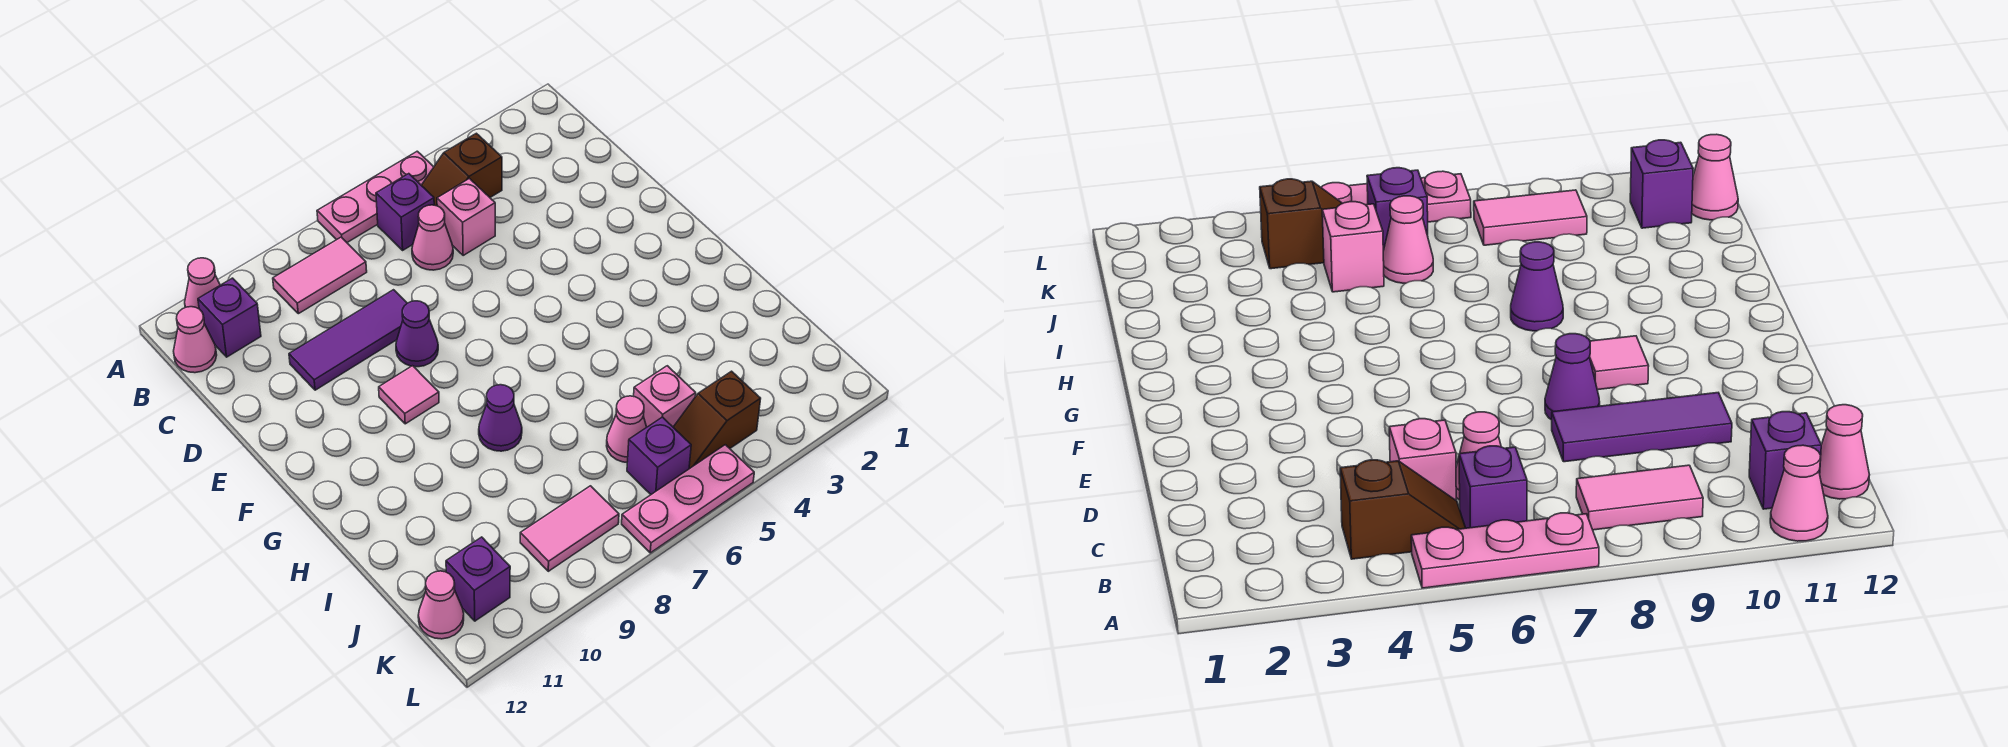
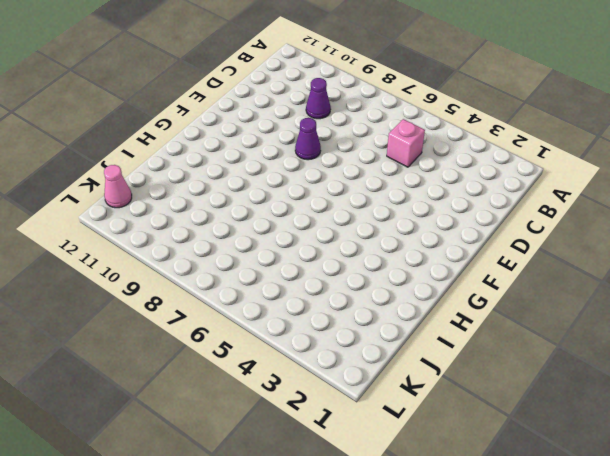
purple cone C9 level 1 -> purple cone H8 level 1
none -> pink plate A5:A7 level 1
none -> pink cone A11 level 1
none -> brown slope B4:B5 level 1 top 4

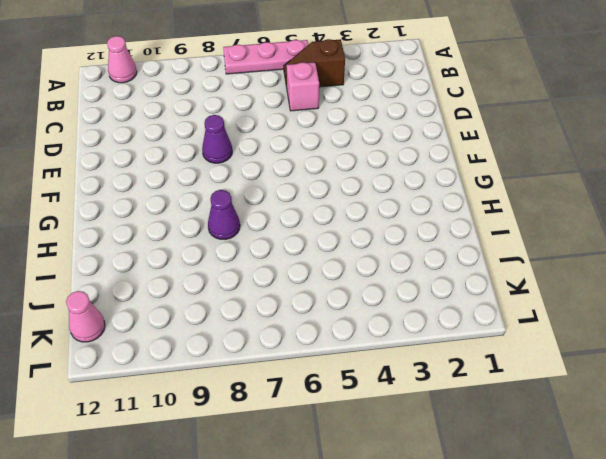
none -> purple brick B6 level 1
none -> pink tile B8:B9 level 1
none -> purple brick B11 level 1

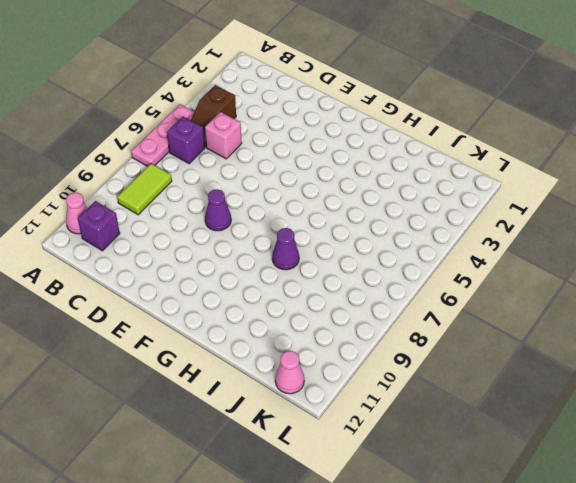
lime tile B8:B9 level 1 -> pink tile B8:B9 level 1
none -> pink cone B12 level 1
none -> pink cone C6 level 1
none -> purple tile D8:D10 level 1

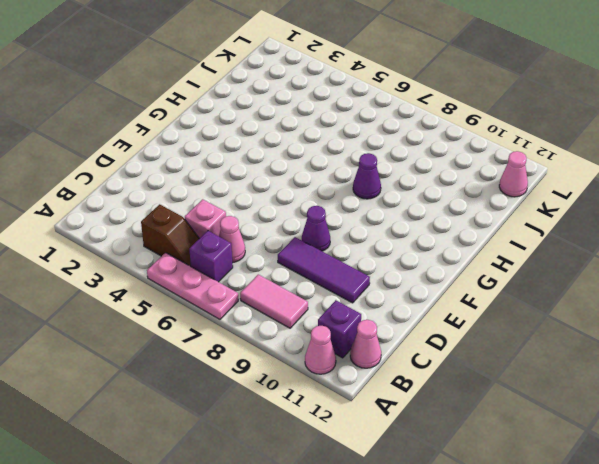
none -> pink tile F9 level 1
none -> pink brick J5 level 1
none -> pink cone J6 level 1

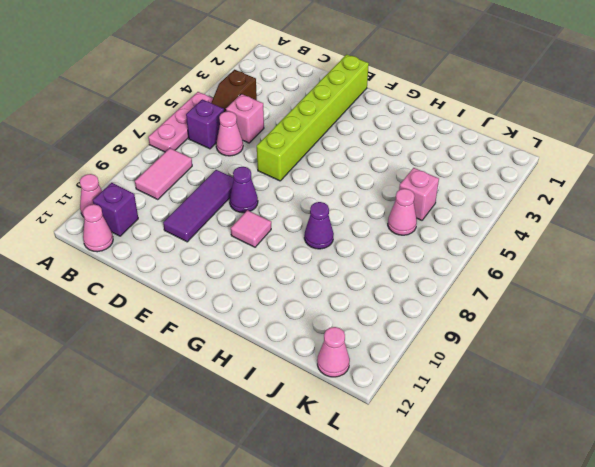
lime brick E1:E6 level 1 -> none
none -> brown slope K4:K5 level 1 top 4
none -> purple brick K6 level 1
none -> pink tile K8:K9 level 1

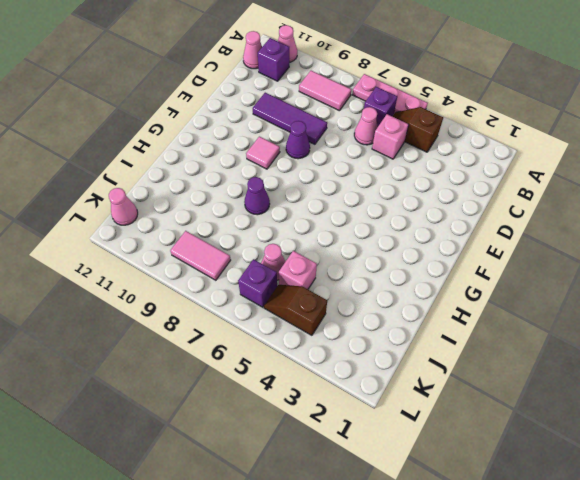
none -> purple brick K11 level 1
none -> pink plate L5:L7 level 1

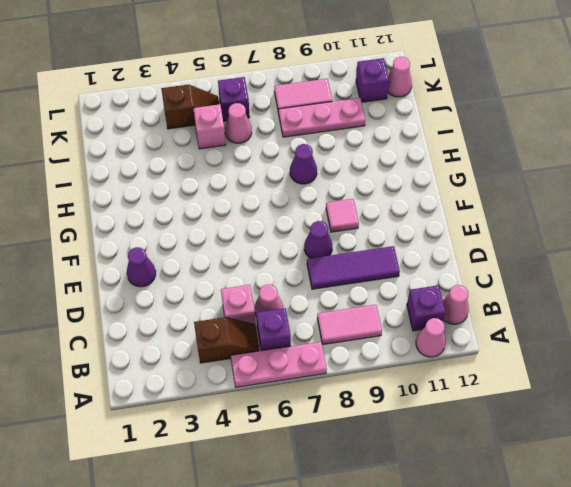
purple cone E2 level 1 -> none
pink plate J8:J10 level 1 -> pink plate L5:L7 level 1

